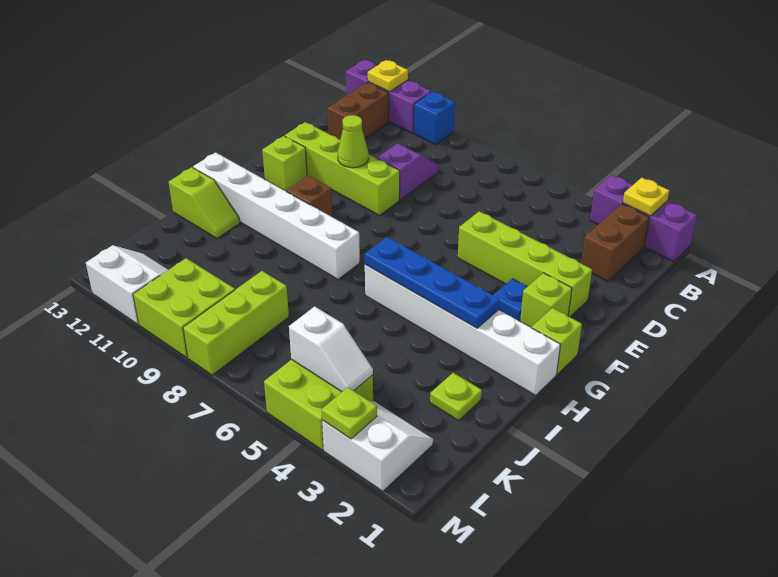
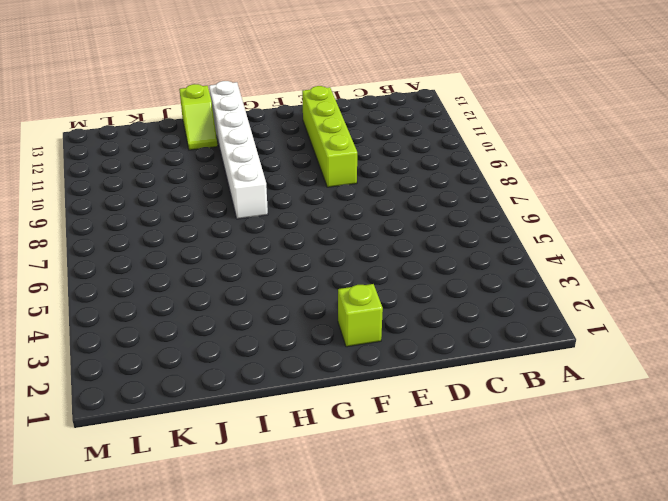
none -> purple brick A1:A3 level 1
none -> blue brick A10 level 1
none -> purple brick A11:A13 level 1

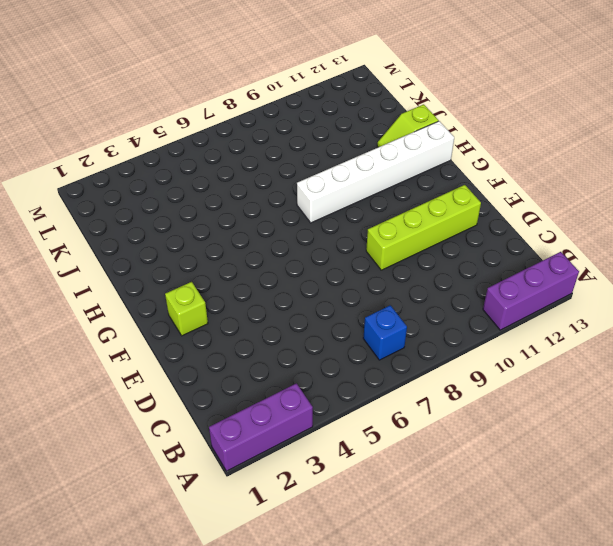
blue brick B7 level 1 -> blue brick A10 level 1
none -> brown brick B2:C2 level 1
none -> brown brick B12:C12 level 1
none -> purple slope C9:D9 level 1 top D

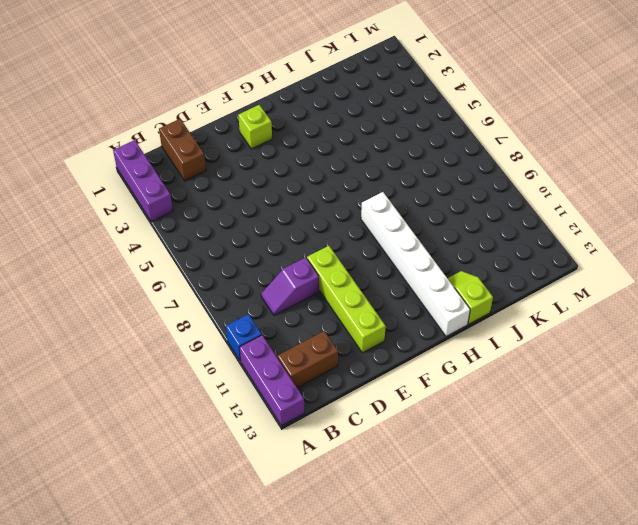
brown brick C1:C2 level 1 -> brown brick B2:C2 level 1
none -> lime brick E2:E5 level 1
none -> blue plate F3 level 1
none -> lime brick F12 level 1

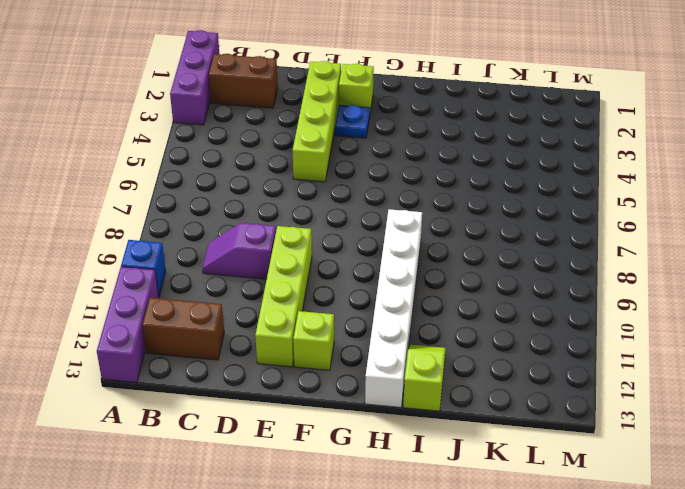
none -> lime brick G1 level 1
none -> brown brick G10 level 1
none -> white brick H1:H6 level 1

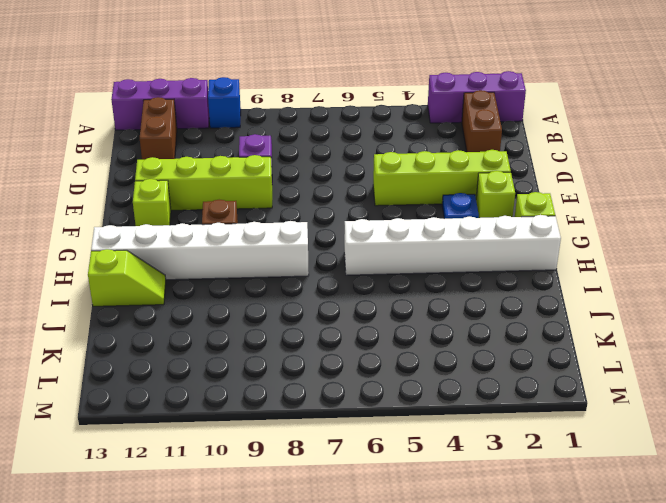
none -> lime plate J2 level 1
none -> lime brick K8:M8 level 1
none -> white slope L2:M3 level 1 top M

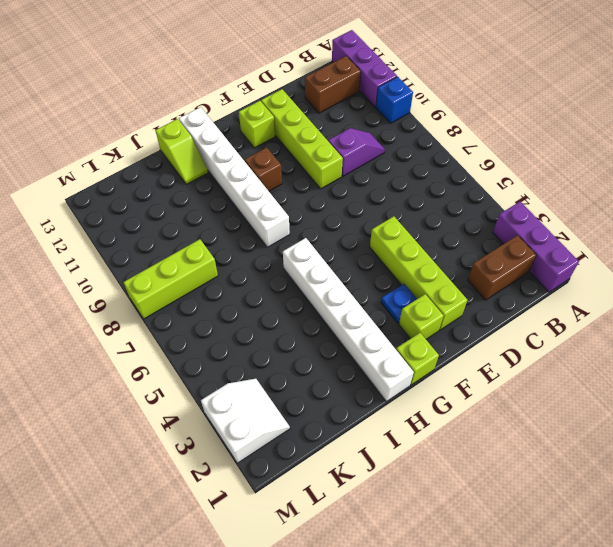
none -> lime plate J2 level 1
none -> lime brick L4:M5 level 1
none -> lime brick L9:M10 level 1

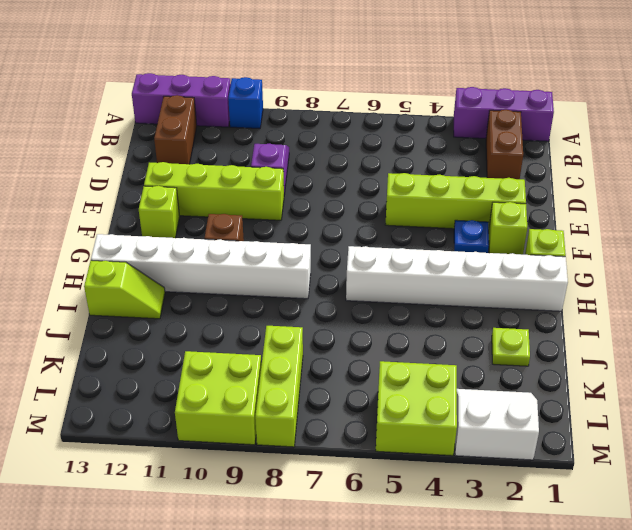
none -> white slope L11:M12 level 1 top M
none -> yellow plate A2 level 2
none -> yellow plate A12 level 2

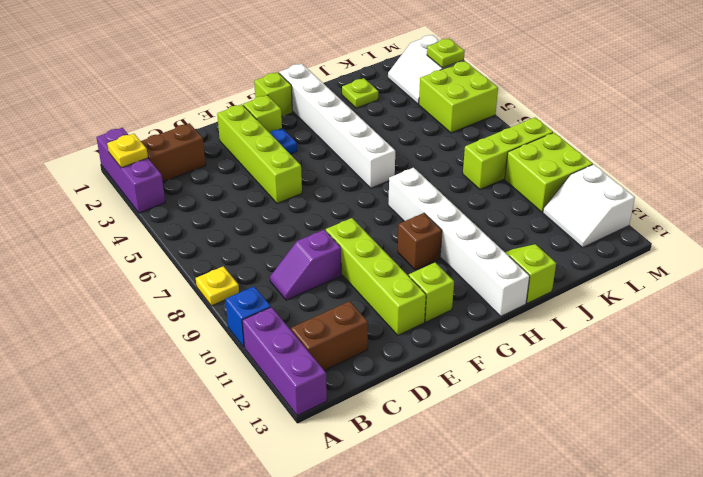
yellow plate A8 level 1 -> yellow plate A12 level 2
none -> lime cone E10 level 2
none -> blue plate H3:H6 level 2
none -> white slope L4:L5 level 2 top 5

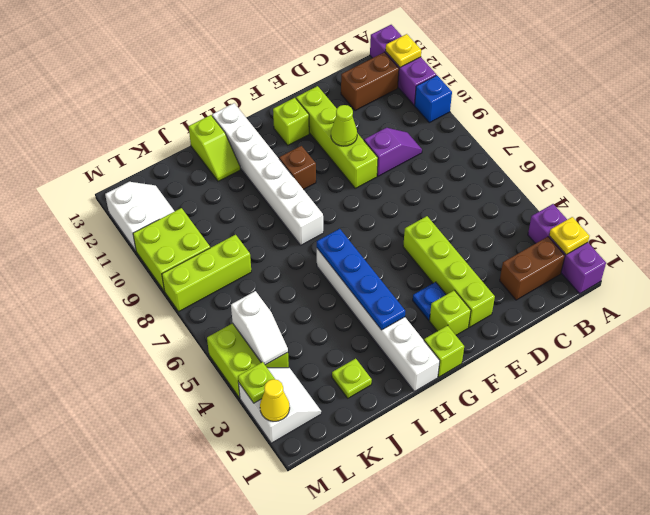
yellow cone M2 level 2 -> none

